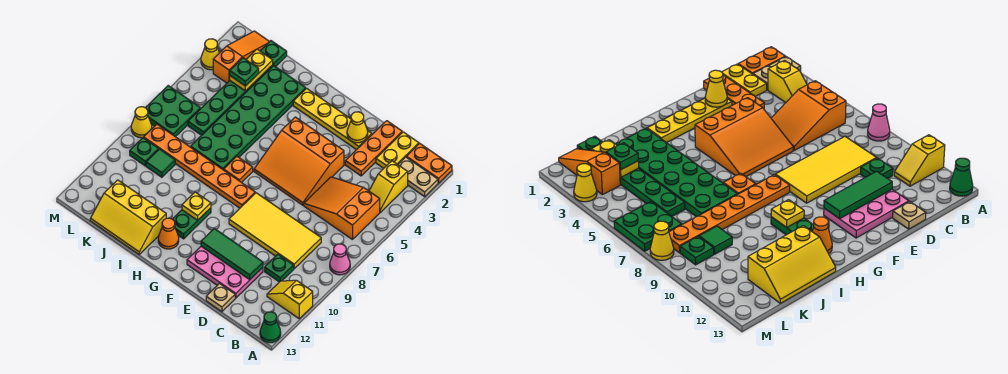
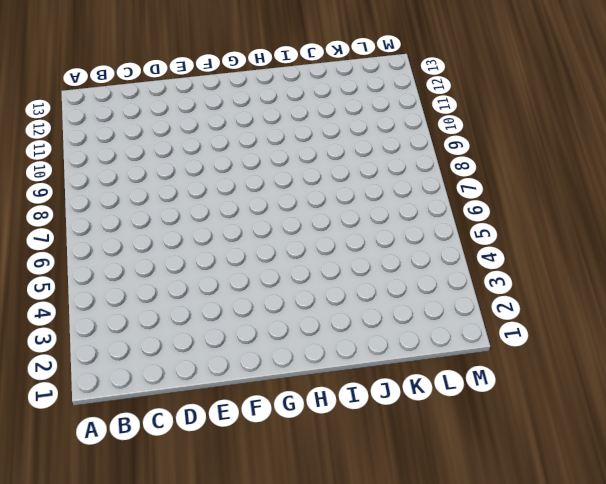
none -> orange plate A1:B1 level 1
none -> tan plate A2:B2 level 1
none -> pink cone A8 level 1
none -> yellow slope A11:B11 level 1 top A

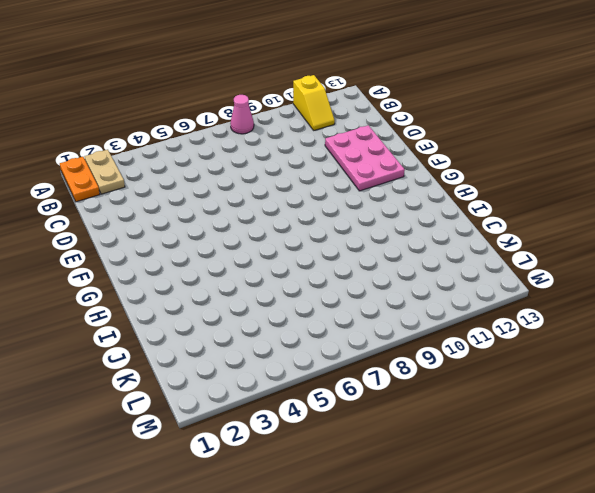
none -> green cone A13 level 1
none -> yellow slope B3:B4 level 1 top 3
none -> orange slope B5:D6 level 1 top B
none -> yellow plate C1:C2 level 1

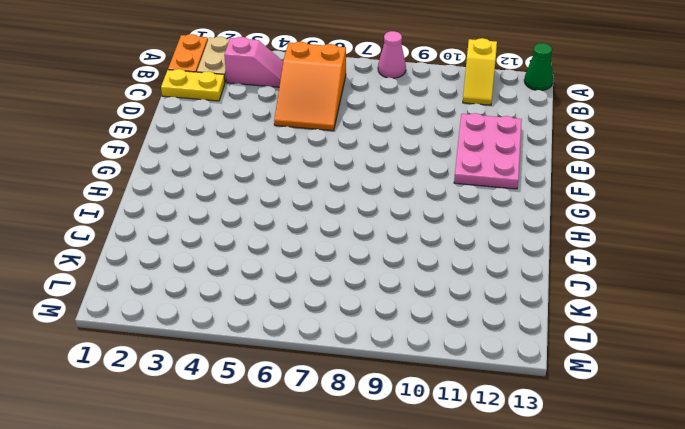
pink slope B3:B4 level 1 top 3 -> yellow slope B3:B4 level 1 top 3
none -> yellow tile C8:F9 level 1
none -> green plate C10 level 1
none -> orange plate D1:D3 level 1
none -> tan plate D13 level 1

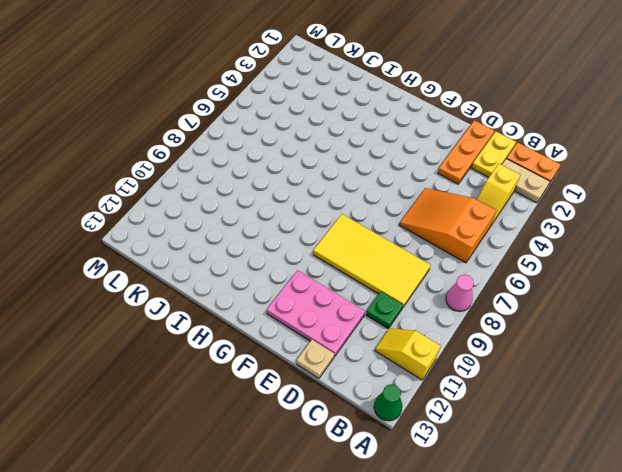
none -> yellow plate E2:H2 level 1
none -> orange slope E4:G6 level 1 top 4
none -> orange plate G8:L8 level 1
none -> orange plate H7 level 1

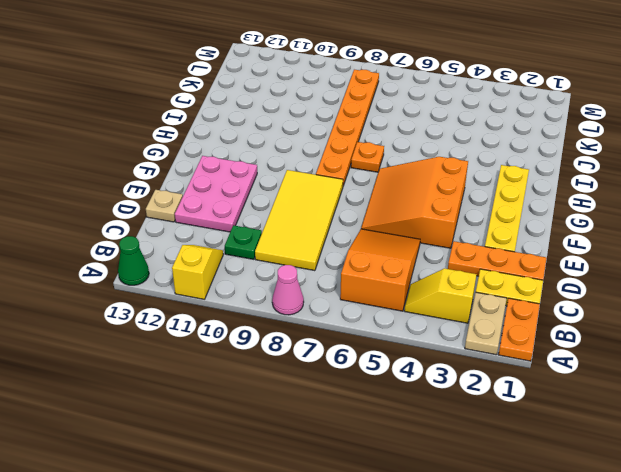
none -> green plate H10:H11 level 1
none -> orange cone H12 level 1
none -> green plate I2:J7 level 1
none -> yellow slope I12:K13 level 1 top 12

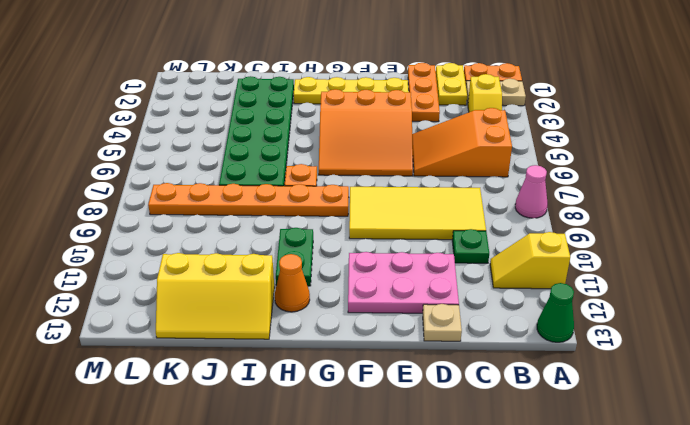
none -> green plate K1:K6 level 1
none -> green tile K9 level 1
none -> orange slope L1:L3 level 1 top 3
none -> green plate L6:M7 level 1

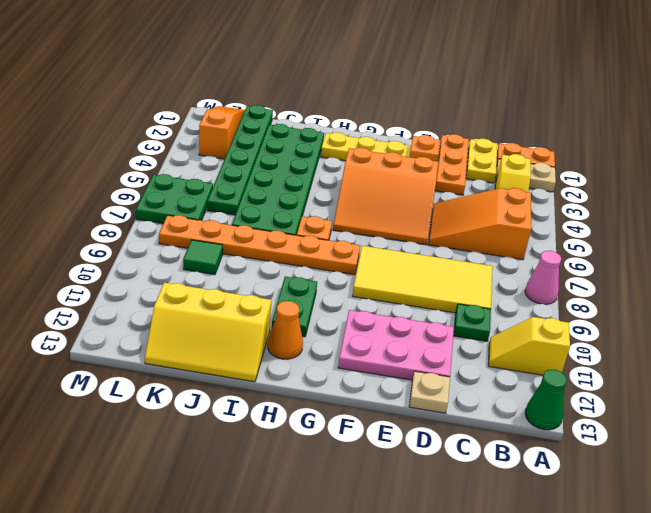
orange plate E2 level 2 -> yellow cone E2 level 2
none -> green plate L9 level 1
none -> yellow cone M3 level 1
none -> yellow cone M8 level 1
none -> green tile D11:F11 level 2

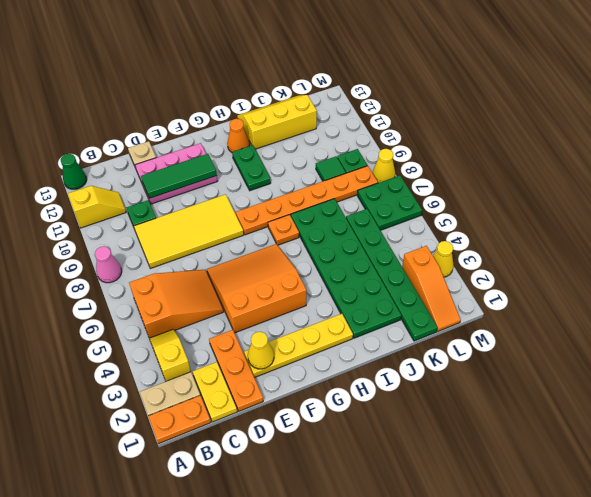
none -> yellow plate H10 level 2
none -> yellow plate K2:K3 level 2
none -> green plate K3 level 3

